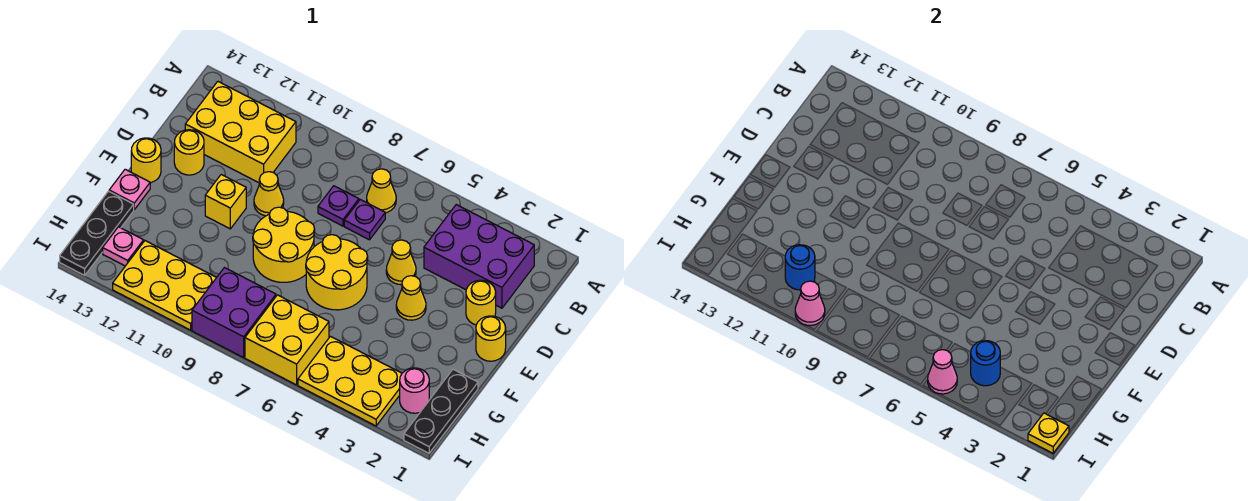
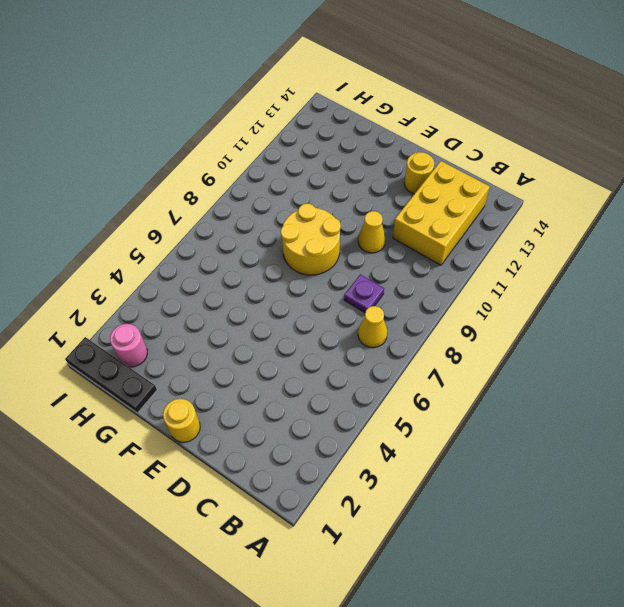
none -> purple brick B2:C4 level 1
none -> purple plate C7 level 1
none -> yellow round brick D2 level 1

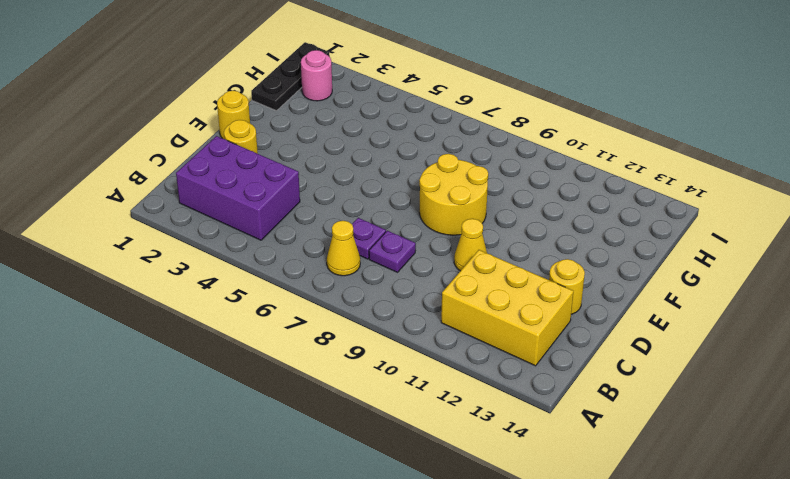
none -> yellow cone D5 level 1
none -> yellow cone E4 level 1
none -> yellow round brick E6:F7 level 1

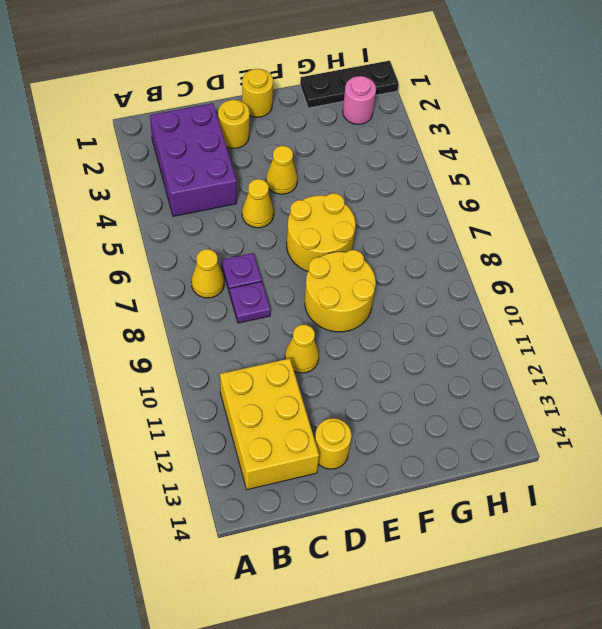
none -> yellow brick E11 level 1
none -> yellow round brick E14 level 1
none -> pink plate F14 level 1

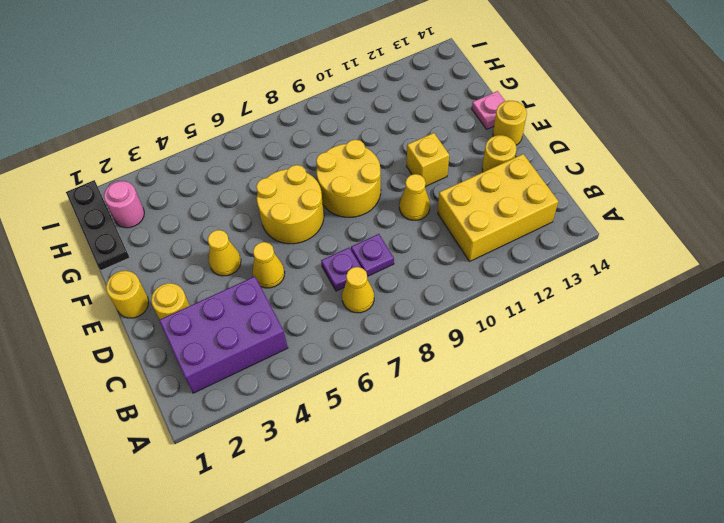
none -> black plate G14:I14 level 1
none -> yellow plate H3:I5 level 1
none -> yellow brick H6:I7 level 1

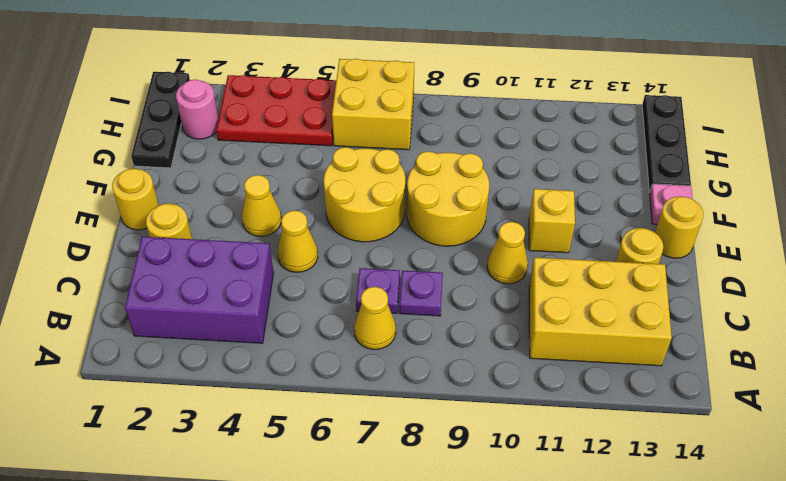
red plate H3:I5 level 1 -> yellow plate H3:I5 level 1
none -> purple brick H8:I9 level 1
none -> yellow plate H10:I12 level 1
none -> pink plate H13 level 1

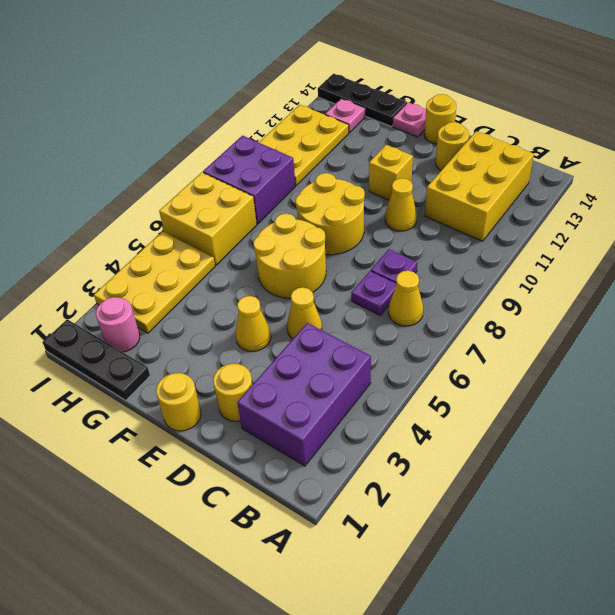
none -> blue round brick H4 level 2
none -> blue round brick H11 level 2
none -> yellow plate I1 level 2

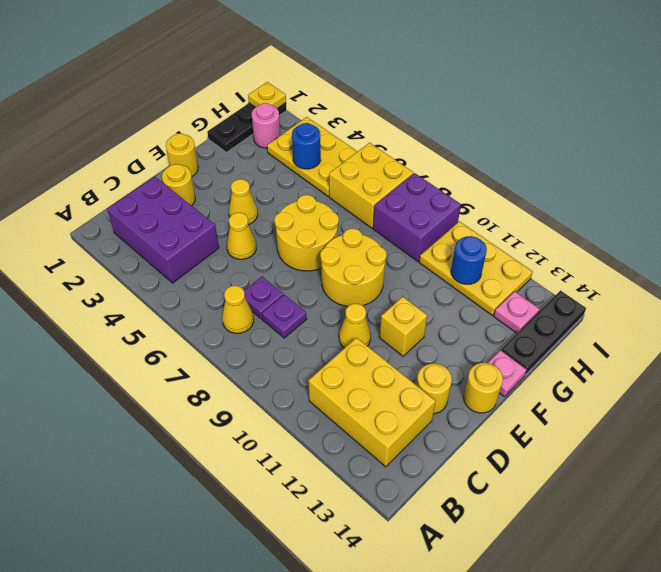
none -> pink cone I5 level 2
none -> pink cone I10 level 2

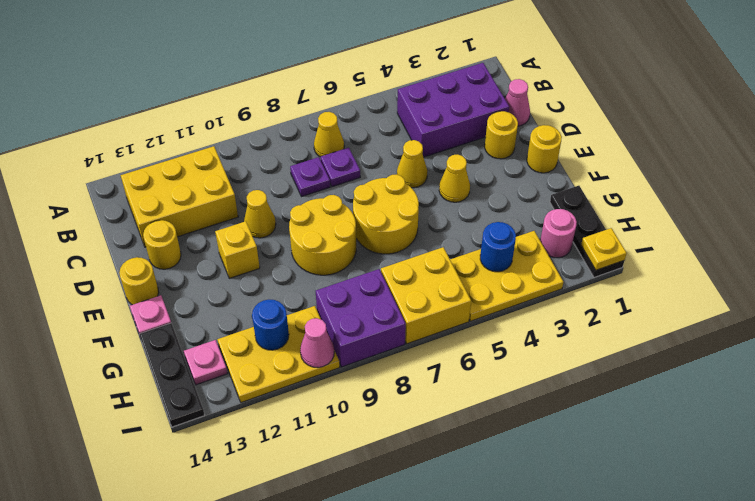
pink cone C1 level 1 -> pink cone I5 level 2

